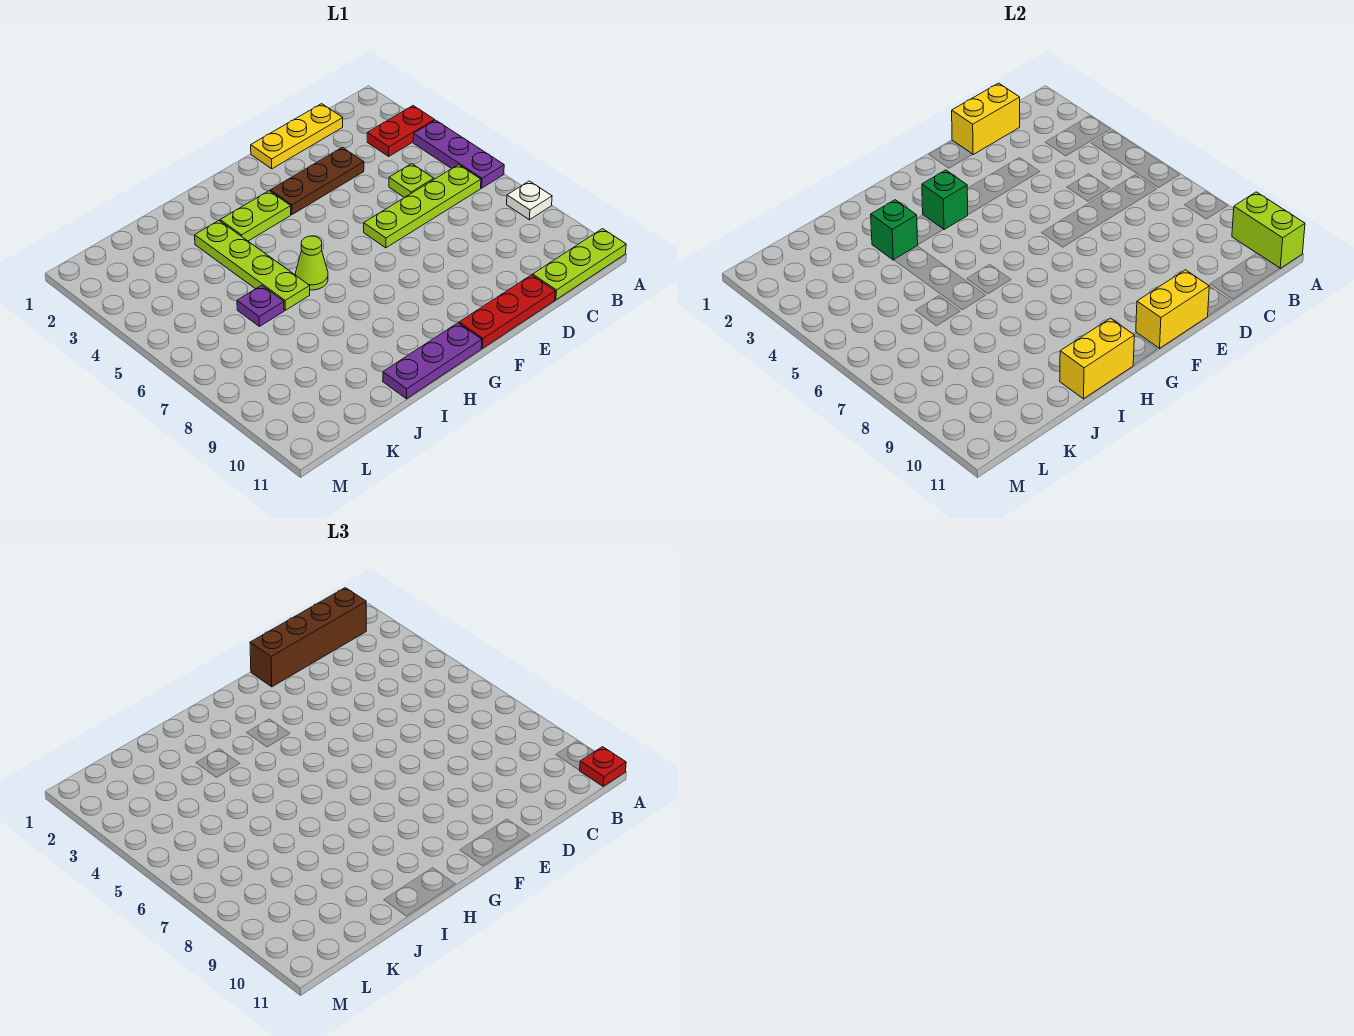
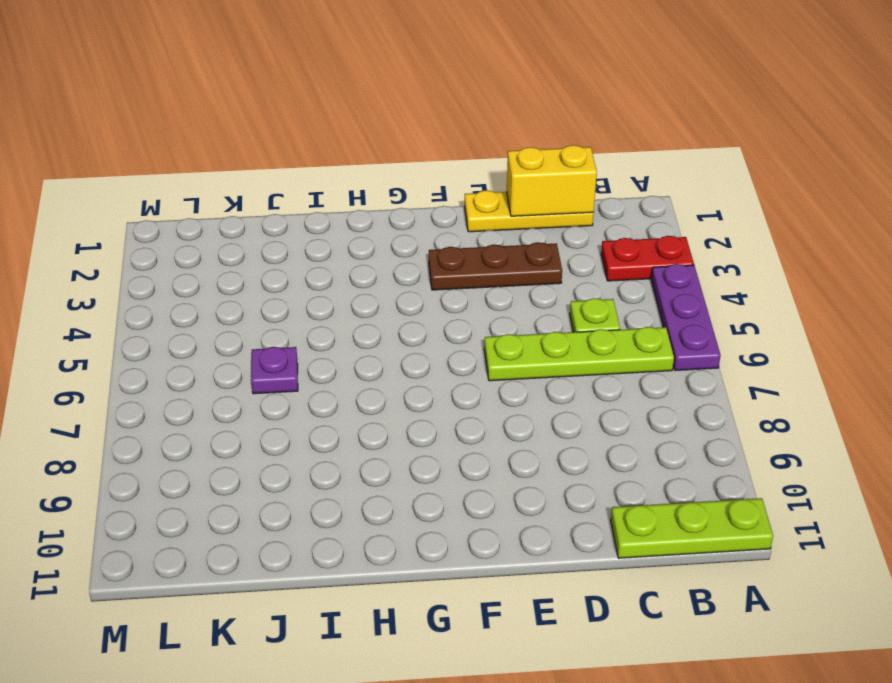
none -> white plate A8 level 1
none -> red plate D11:F11 level 1
none -> lime plate G3:H3 level 1

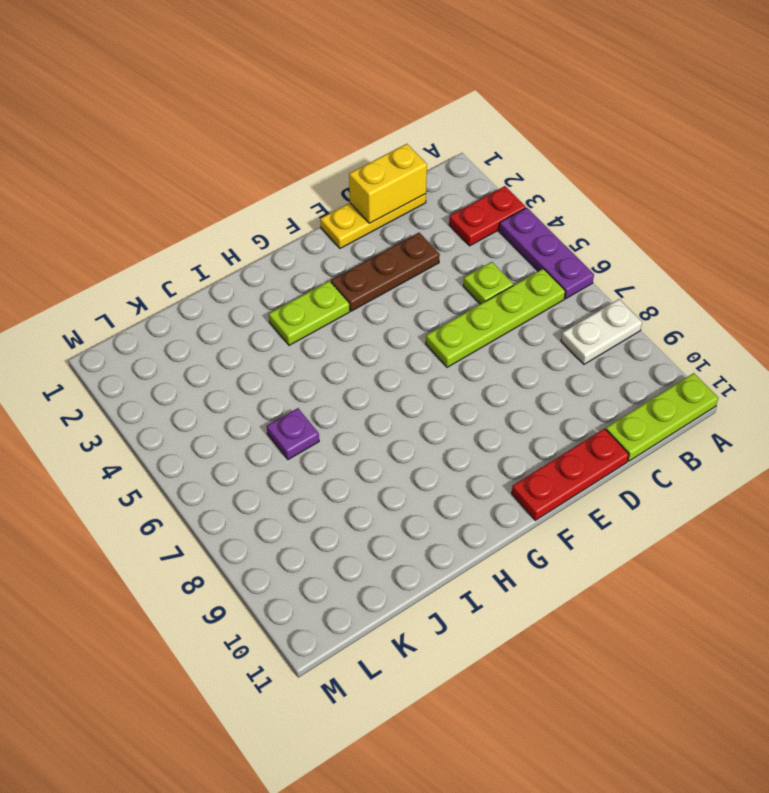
white plate A8:B8 level 1 -> white plate A8 level 1
none -> purple plate G11:I11 level 1
none -> lime cone H6 level 1
none -> lime plate I3:I6 level 1

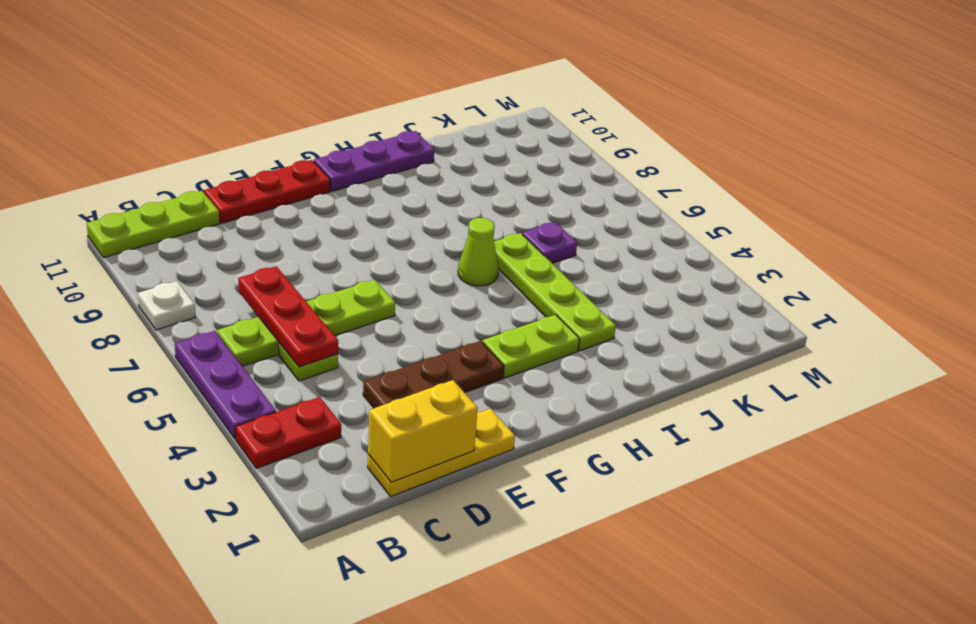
red plate C5:C7 level 2 -> none
none -> lime brick A10:A11 level 2
none -> yellow brick E11:F11 level 2
none -> green brick G3 level 2

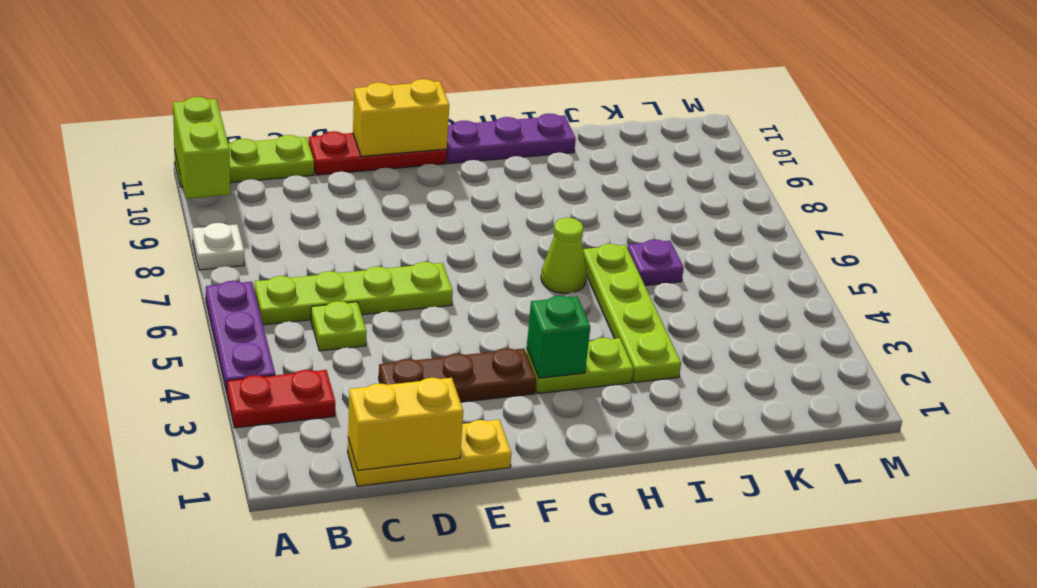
none -> yellow brick H11:I11 level 2
none -> green brick I3 level 2
none -> red plate A11 level 3

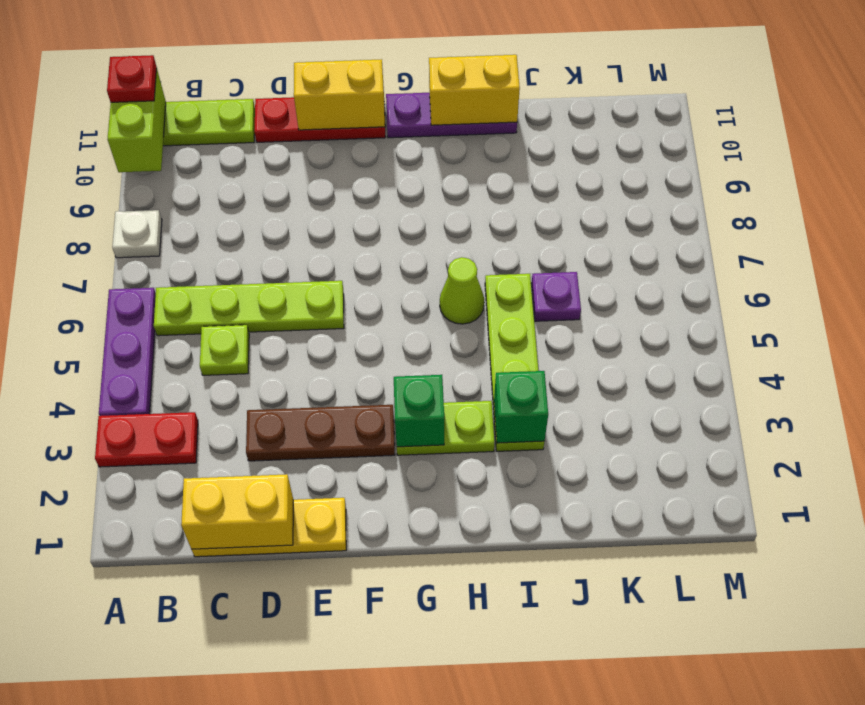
none -> brown brick B1:E1 level 3

